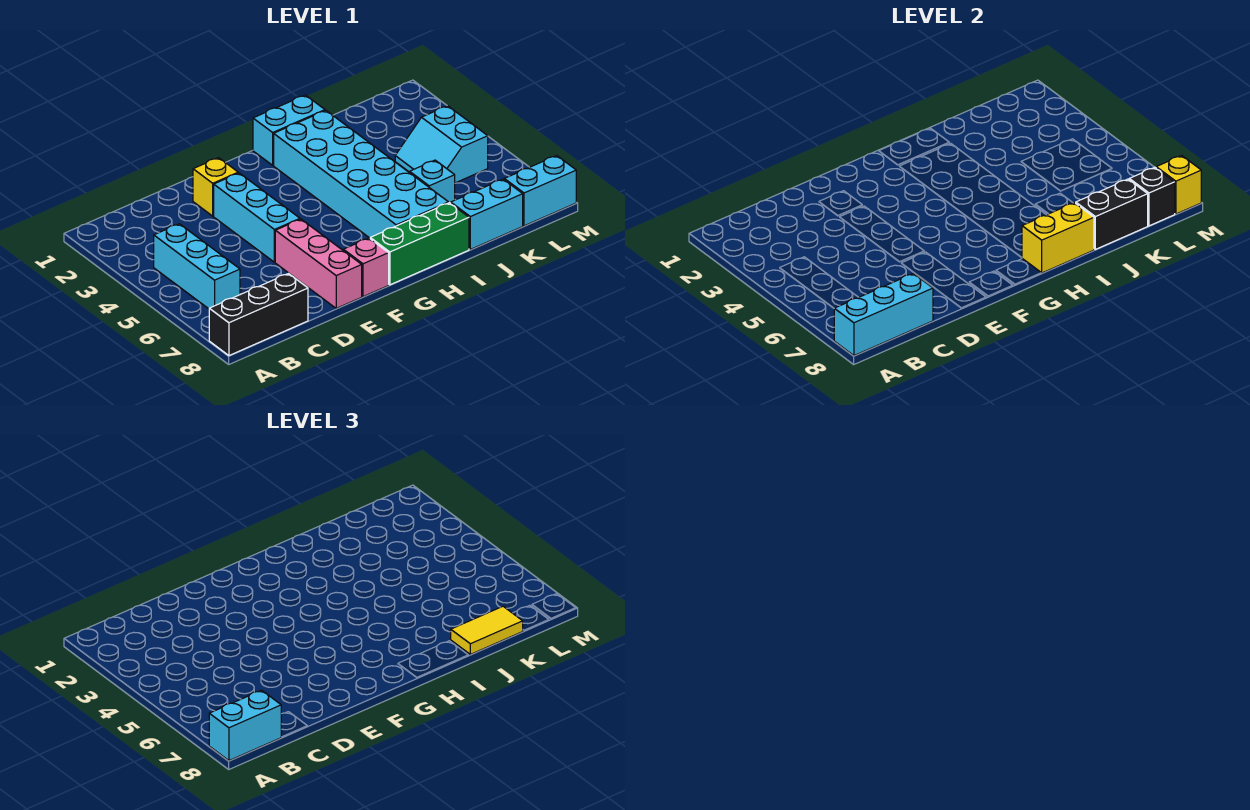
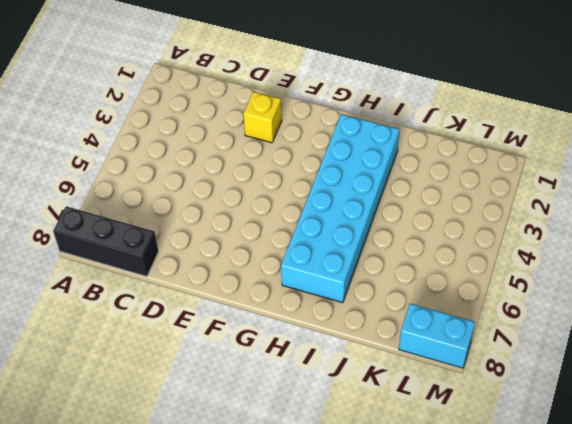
none -> cyan brick B4:B6 level 1
none -> cyan brick E3:E5 level 1
none -> pink brick E6:E8 level 1

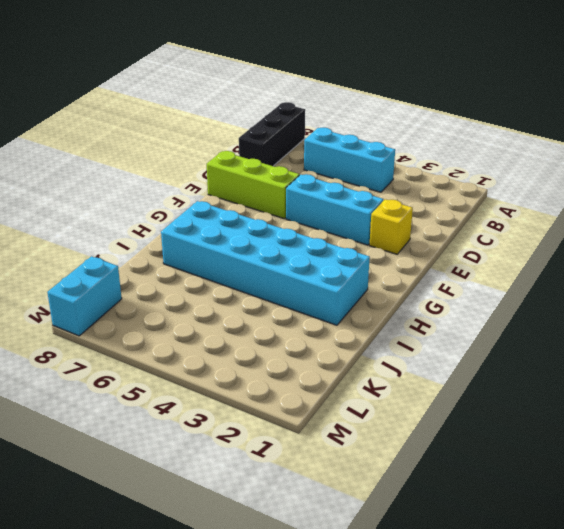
lime brick E6:E8 level 1 -> pink brick E6:E8 level 1
none -> pink brick F8 level 1
none -> green brick G8:I8 level 1
none -> cyan brick H1:I1 level 1

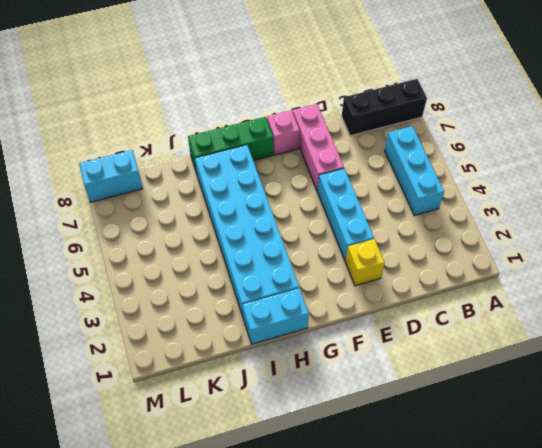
none -> cyan brick J6 level 1
none -> cyan brick J8:K8 level 1
none -> cyan slope K4:L5 level 1 top L

